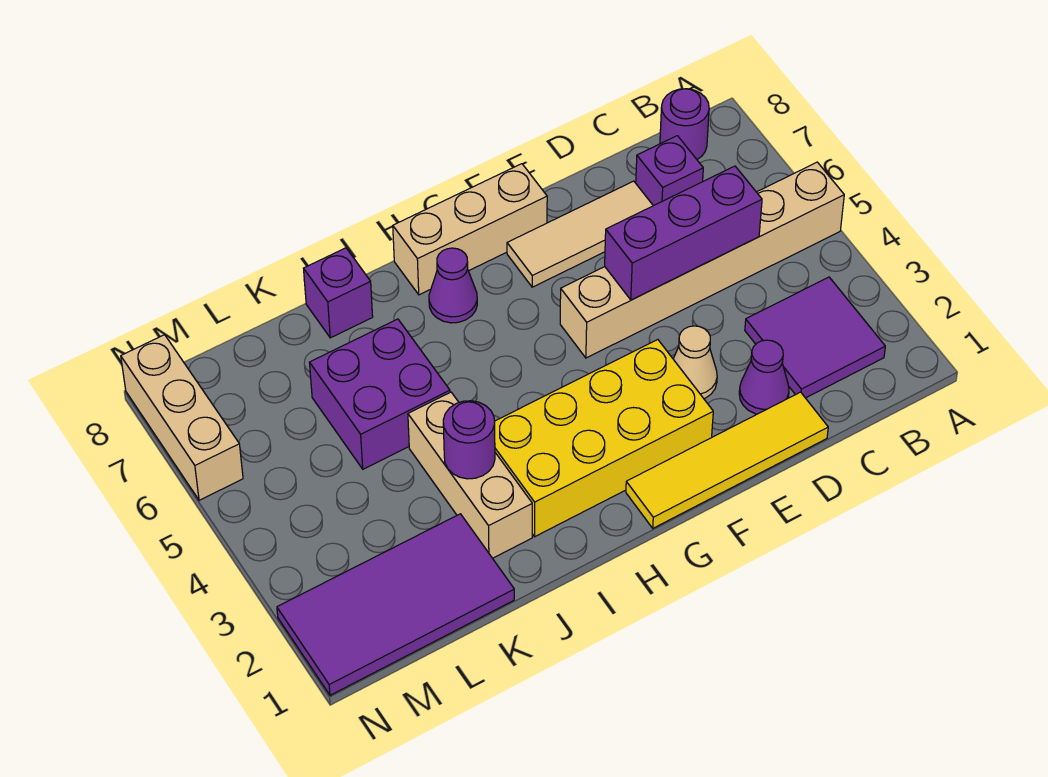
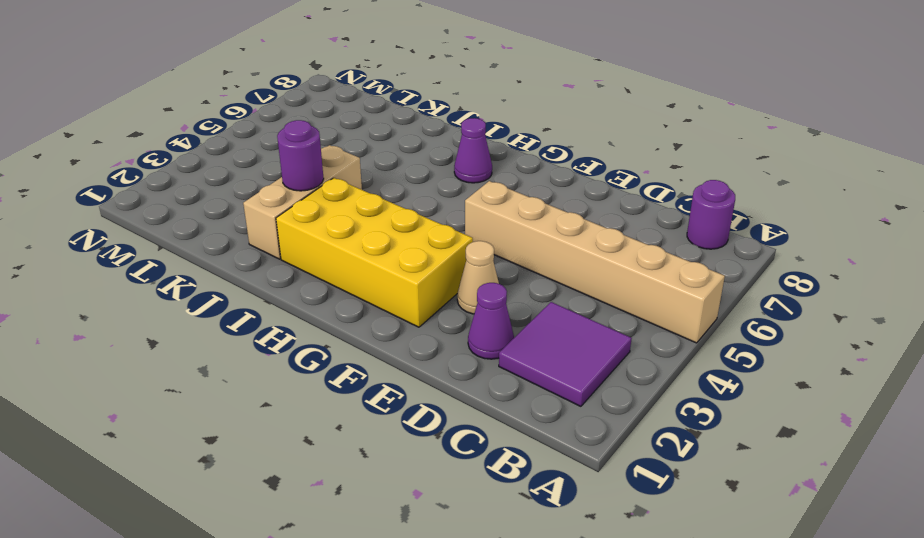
none -> purple brick C7 level 1
none -> yellow tile D1:G1 level 1
none -> tan tile D7:F7 level 1

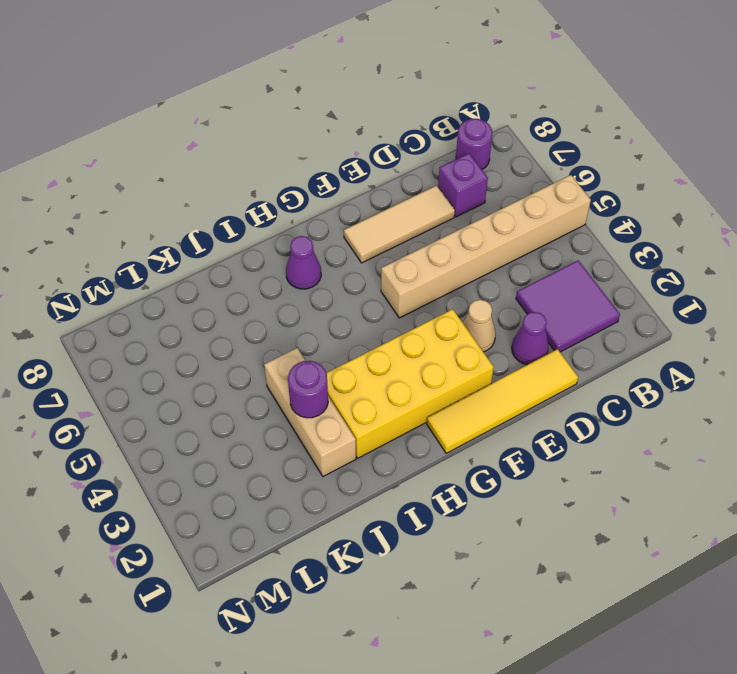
none -> tan brick F8:H8 level 1
none -> purple brick J5:K6 level 1
none -> purple brick J8 level 1

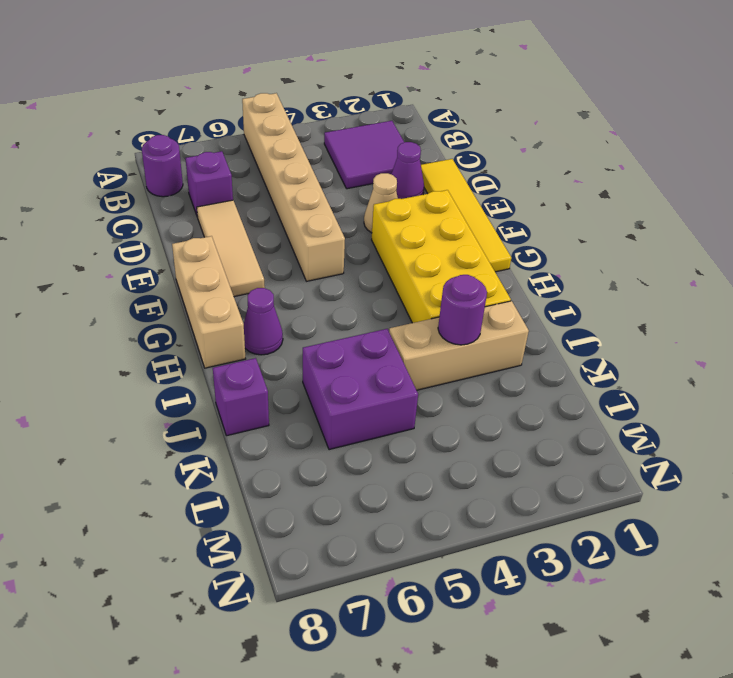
none -> purple tile K1:N2 level 1
none -> tan brick N6:N8 level 1
none -> purple brick C5:E5 level 2

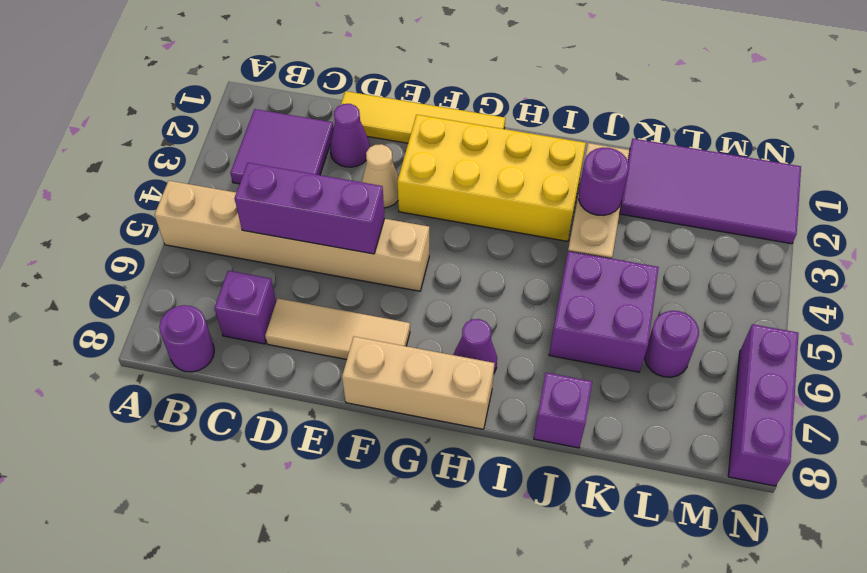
purple round brick L6 level 1 -> none
purple brick N6:N8 level 1 -> tan brick N6:N8 level 1

